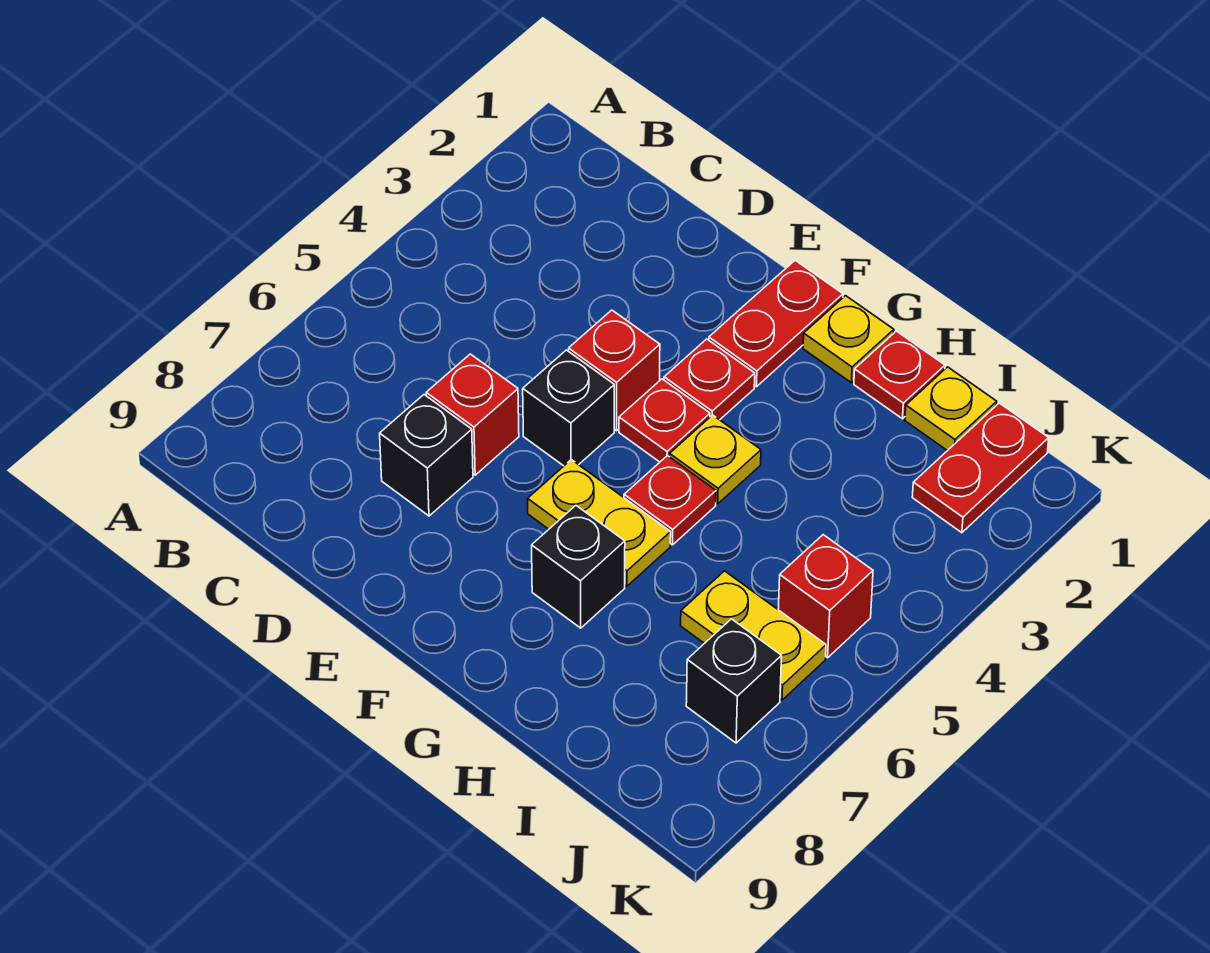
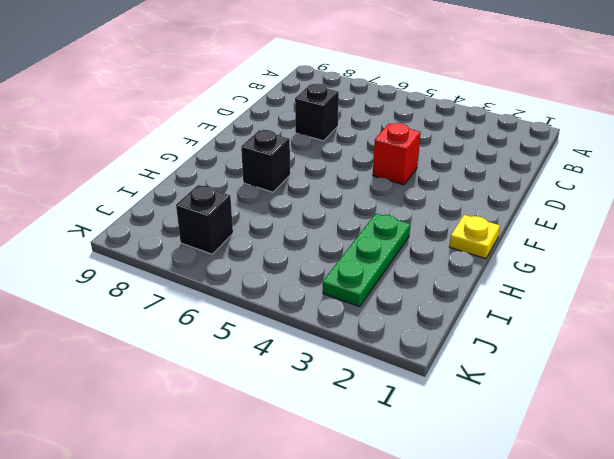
green plate H3:J3 level 1 -> none
none -> red brick D6 level 1
none -> black brick E5 level 1
none -> red plate F1:F2 level 1

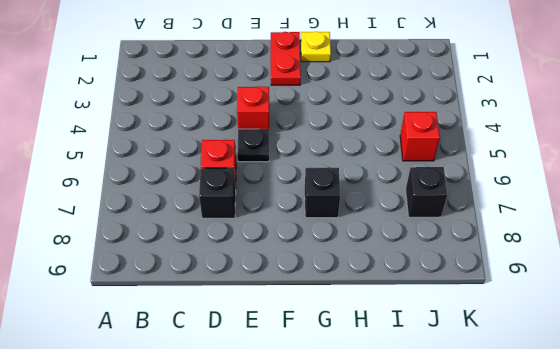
black plate E5 level 1 -> black brick E5 level 1
none -> red plate F3 level 1
none -> red plate F4 level 1
none -> yellow plate F6:G6 level 1

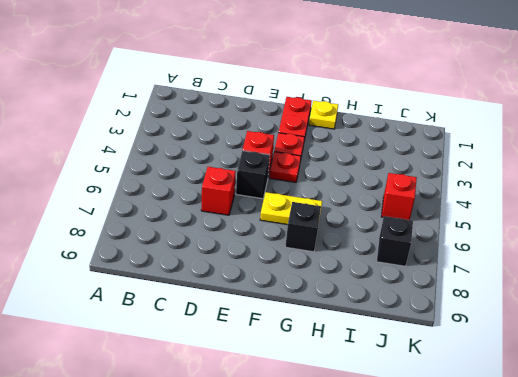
none -> black brick D7 level 1
none -> yellow plate G4 level 1
none -> red plate G5 level 1

